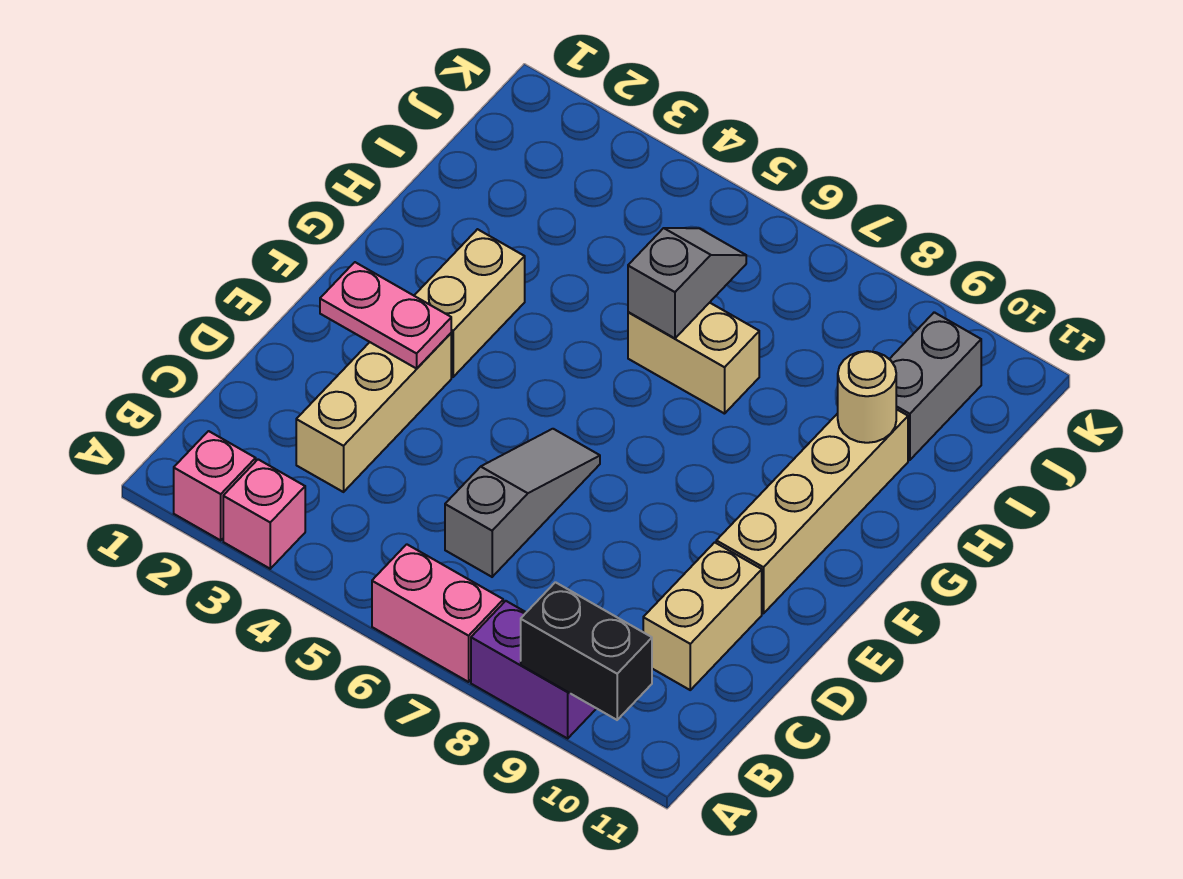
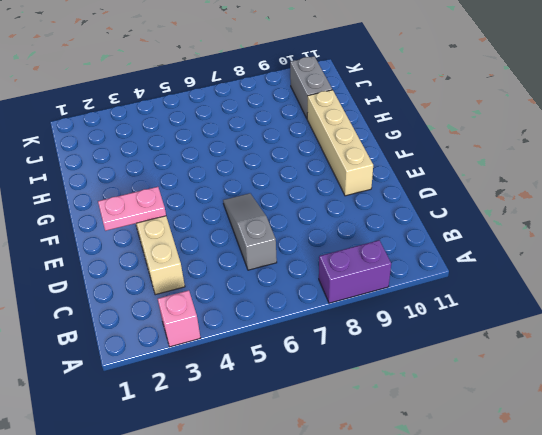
none -> pink brick A2 level 1
none -> pink brick A6:A7 level 1
none -> tan brick C10:D10 level 1

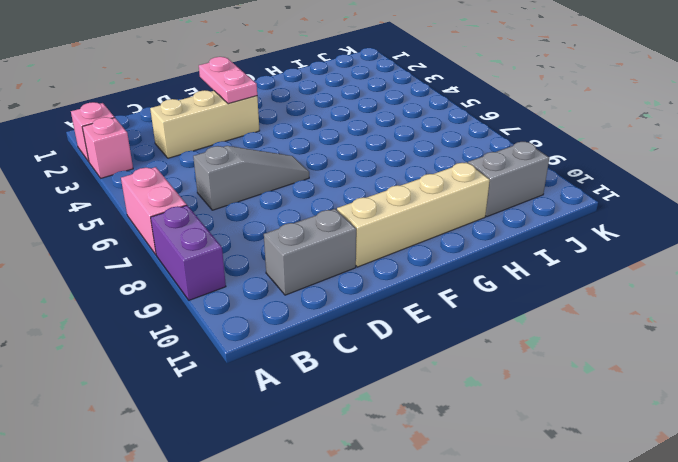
grey brick C10:D10 level 1 -> tan brick C10:D10 level 1
none -> tan brick F3:G3 level 1
none -> tan brick H6:H7 level 1
none -> black brick A9:A10 level 2

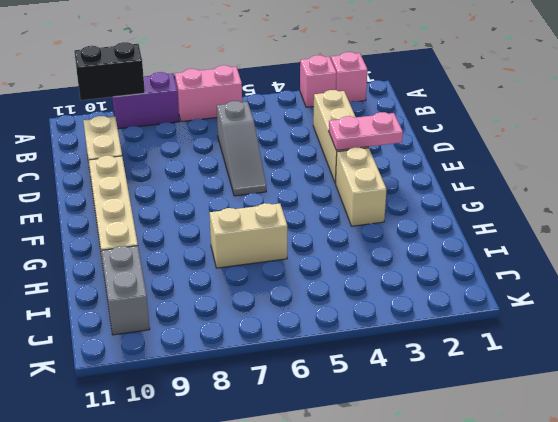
none -> grey slope H6:I6 level 2 top H
none -> tan round brick H10 level 2

